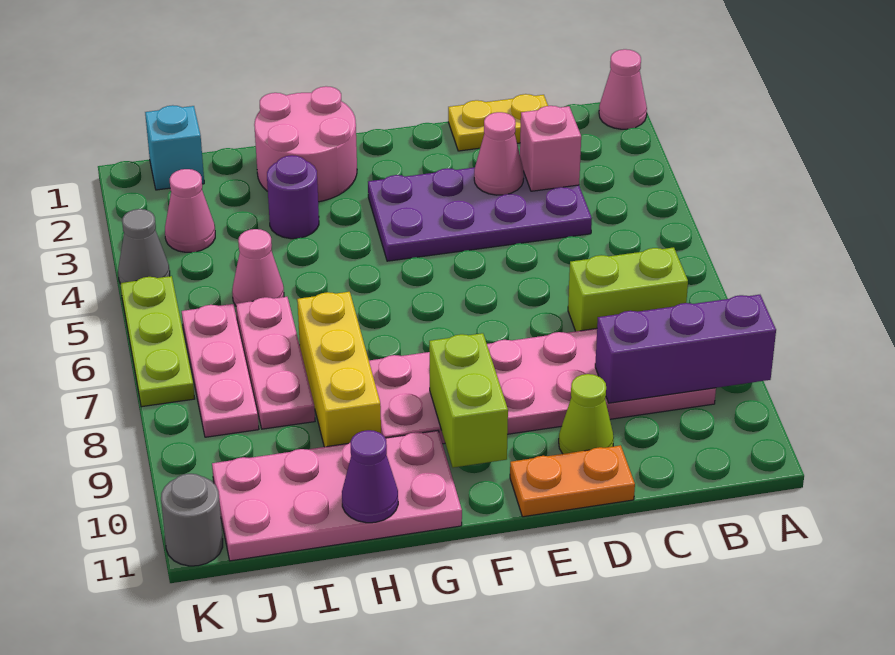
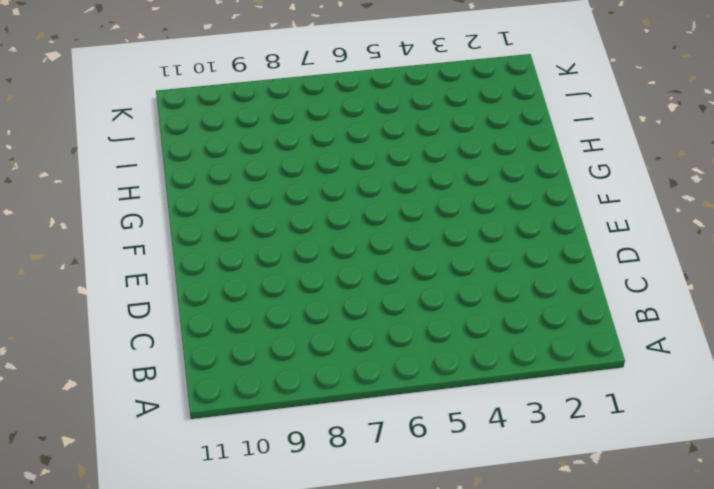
none -> pink cone A1 level 1
none -> lime brick B7:C7 level 1
none -> pink plate B8:G9 level 1

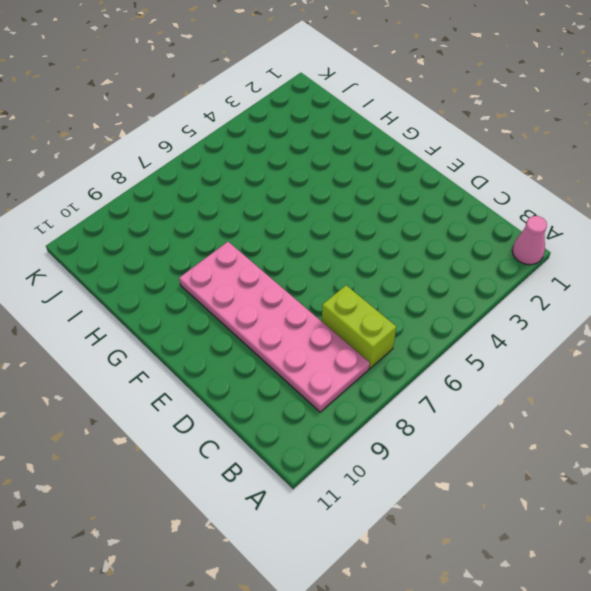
none -> yellow plate C1:D1 level 1
none -> purple plate C3:F4 level 1
none -> lime cone D10 level 1

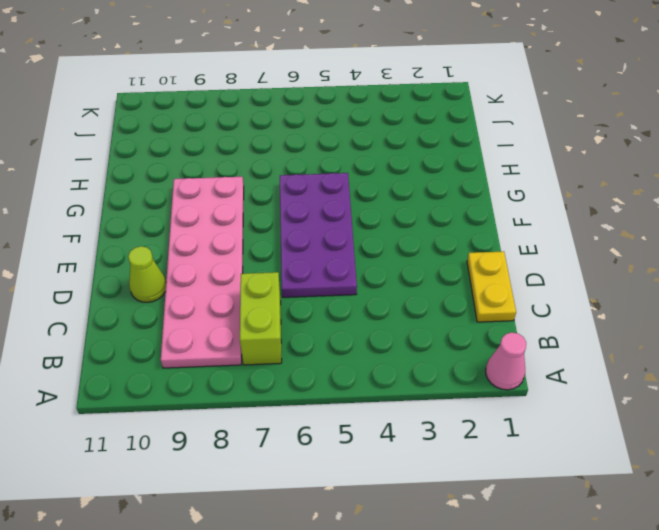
purple plate D5:G6 level 1 -> purple plate C3:F4 level 1
none -> orange plate D11:E11 level 1
none -> pink round brick G1:H2 level 1
none -> pink plate G10:J11 level 1

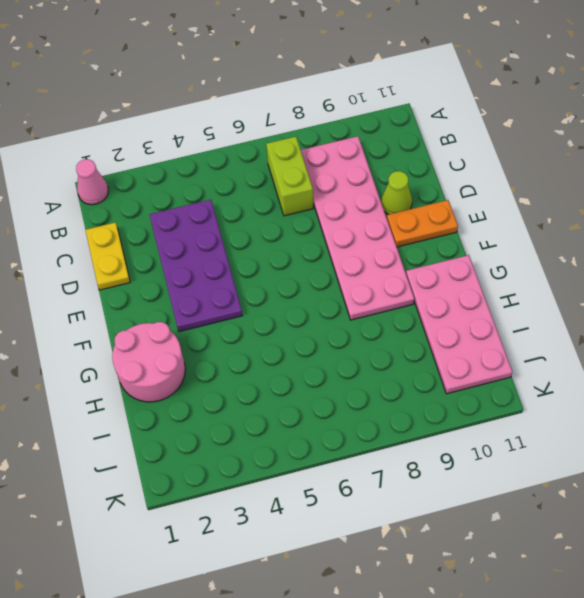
orange plate E10:E11 level 1 -> orange plate D11:E11 level 1
none -> purple round brick H3 level 1
none -> yellow brick H7:H9 level 1
none -> pink cone I5 level 1

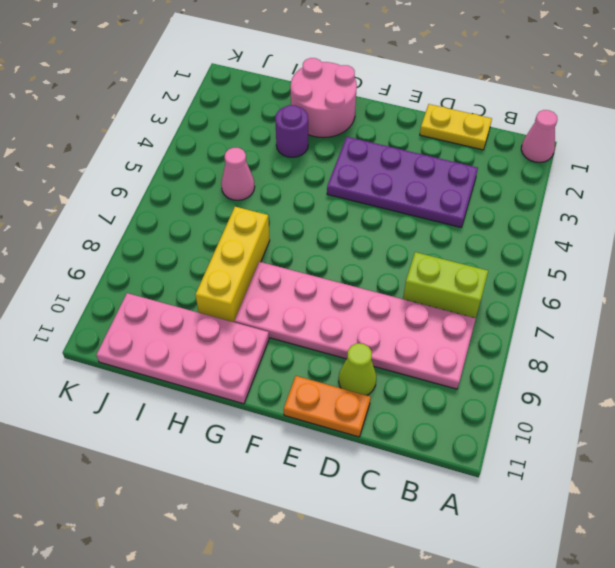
none -> pink plate I6:I8 level 1
none -> cyan brick J1 level 1
none -> pink cone J3 level 1

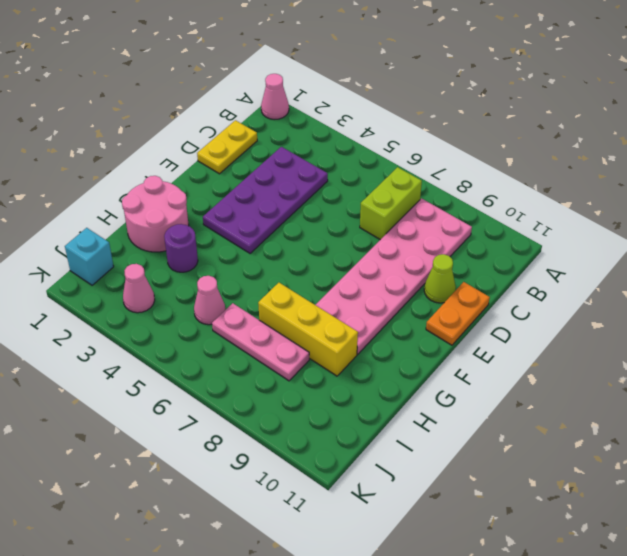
none -> pink plate G10:J11 level 1
none -> pink plate J6:J8 level 1
none -> grey cone K4 level 1

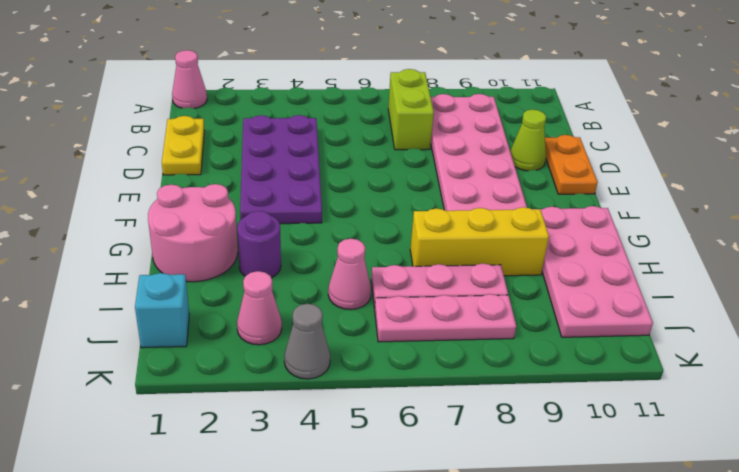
none -> lime plate K5:K7 level 1
none -> grey round brick K11 level 1
none -> purple brick A9:C9 level 2

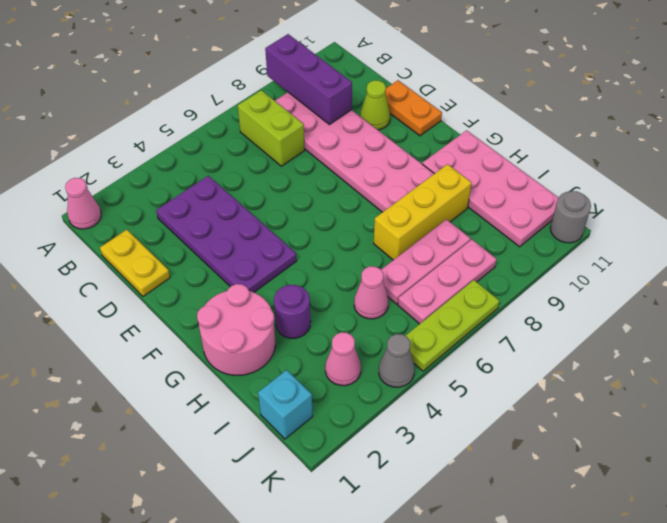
none -> pink brick C3 level 2
none -> pink cone D3 level 2
none -> lime brick F9:F10 level 2

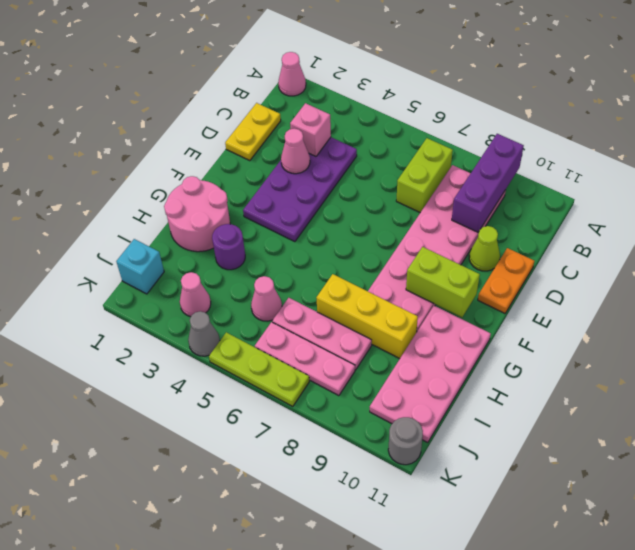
none -> purple cone H11 level 2

